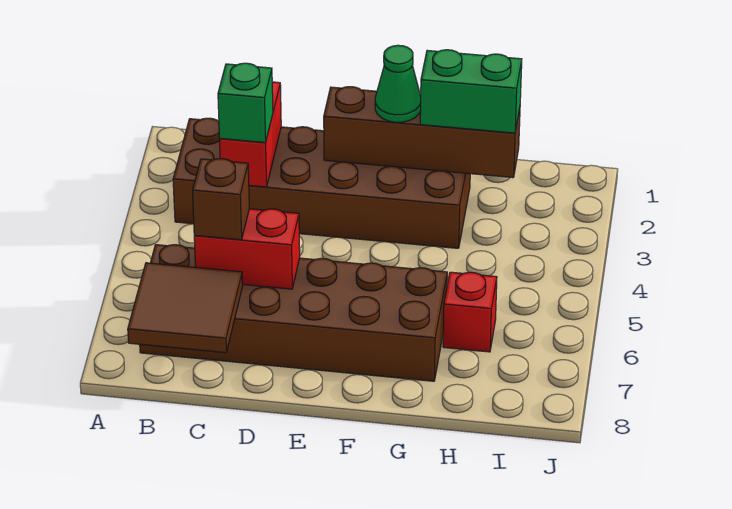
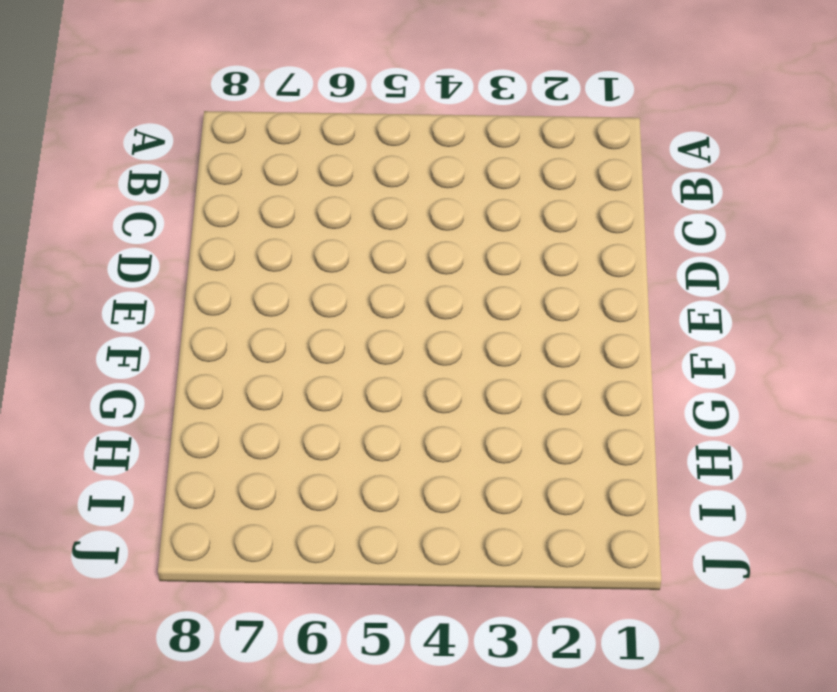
none -> brown brick B2:G3 level 1
none -> brown brick B6:G7 level 1

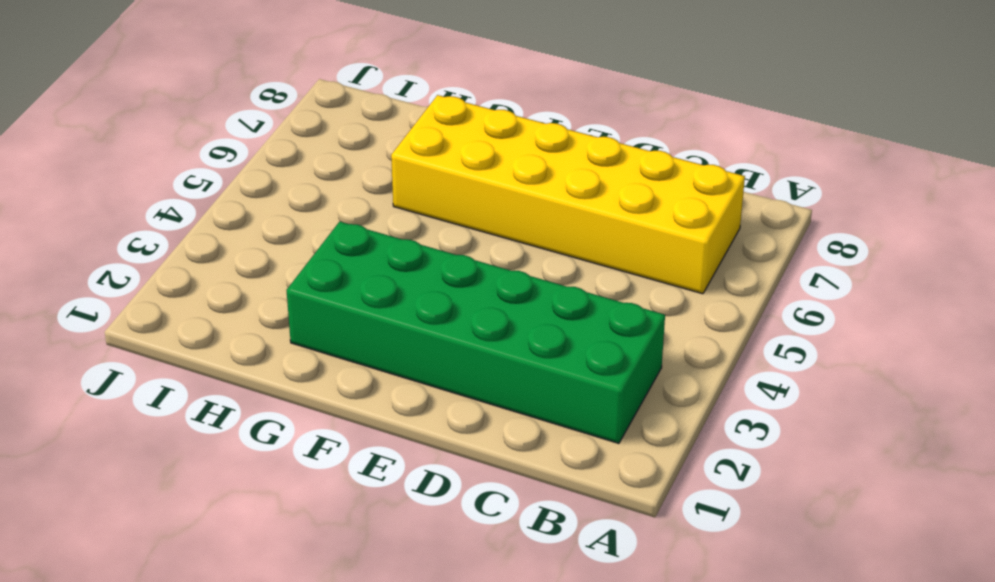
green brick B2:G3 level 1 -> brown brick B2:G3 level 1
yellow brick B6:G7 level 1 -> brown brick B6:G7 level 1
none -> red brick H6 level 1
none -> brown tile B7:C8 level 2

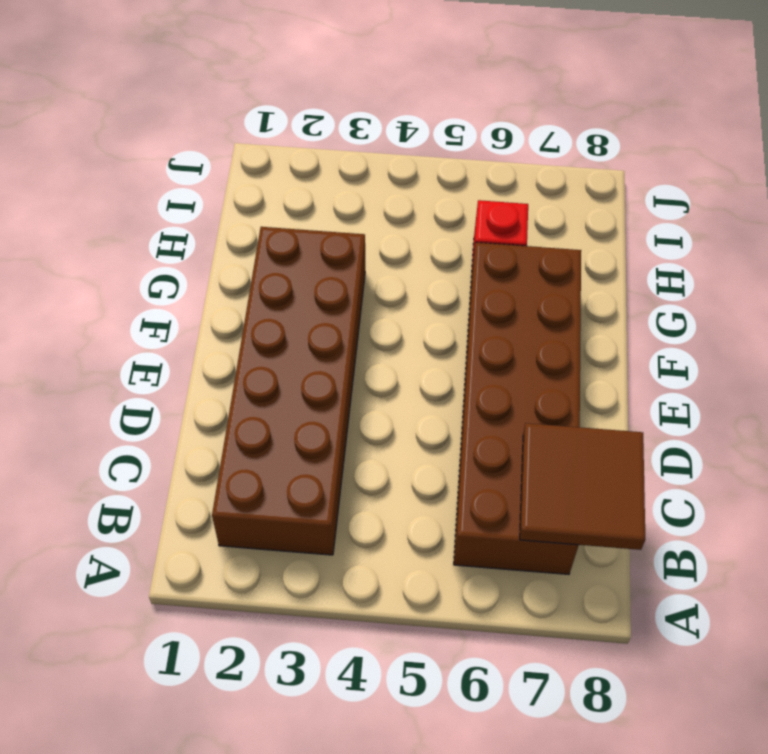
none -> red brick C2:C3 level 2
none -> red brick C6:D6 level 2

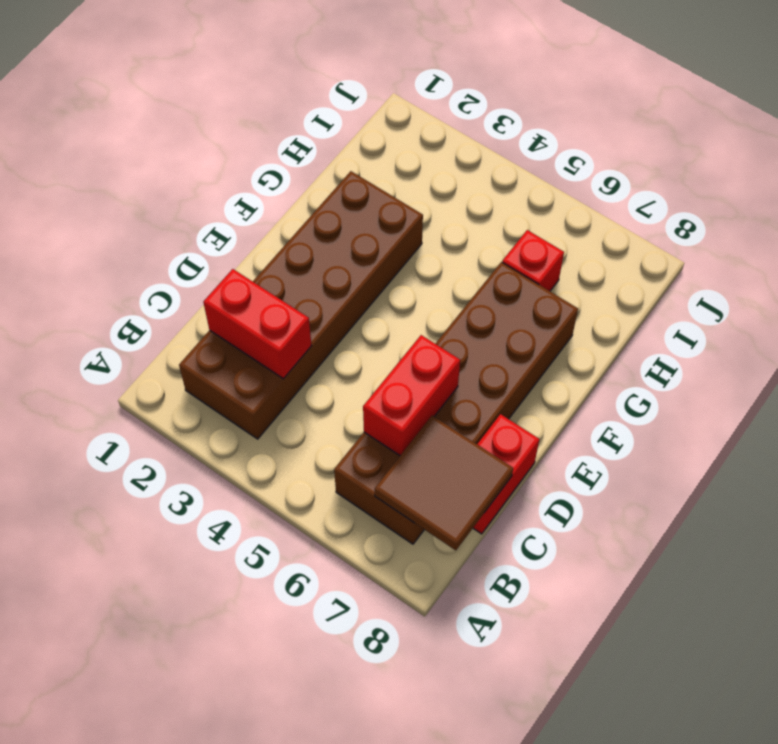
red brick C8:D8 level 1 -> none
none -> brown brick E2:H2 level 2
none -> green brick C3 level 3

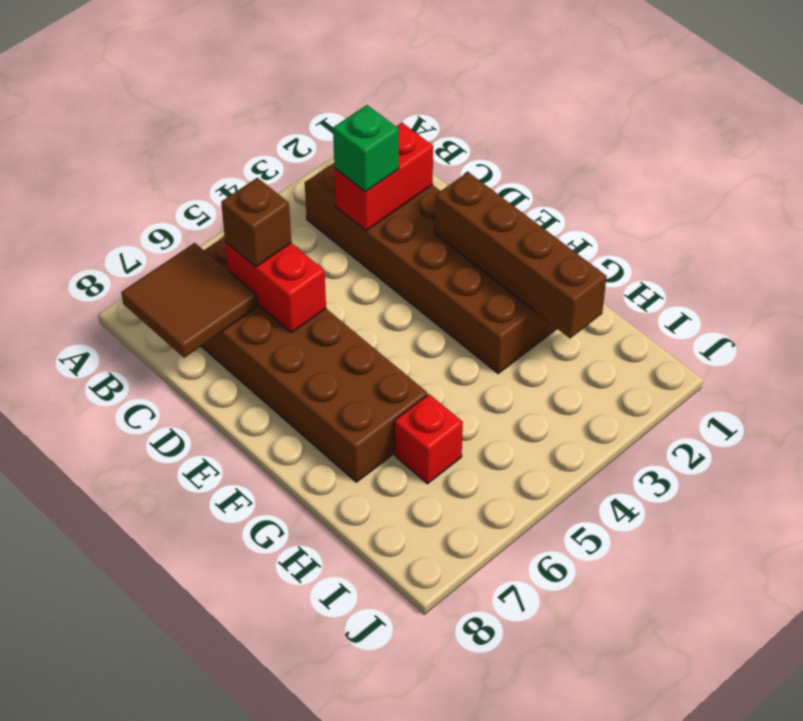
none -> green cone F2 level 3
none -> green brick G2:H2 level 3

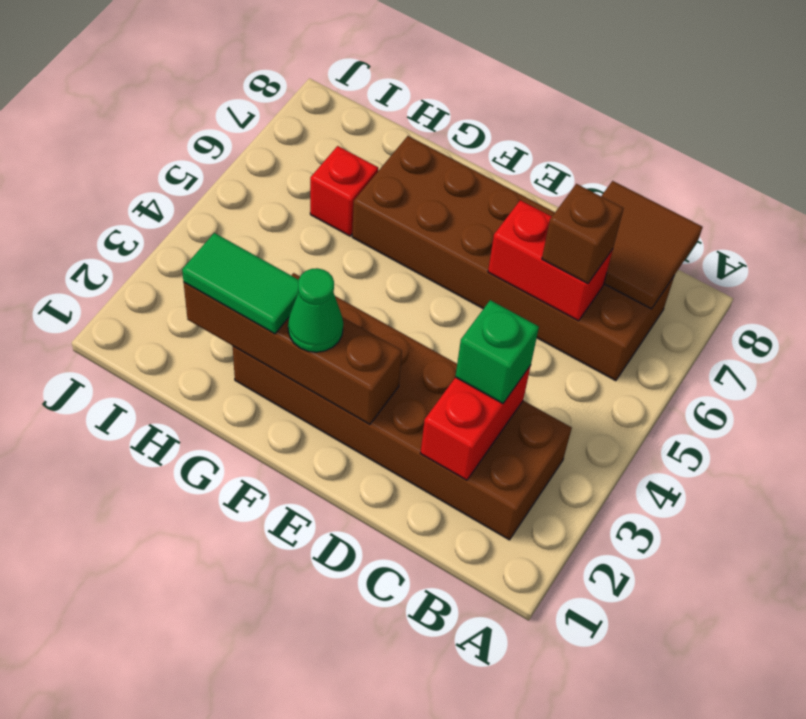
green tile G2:H2 level 3 -> green brick G2:H2 level 3

